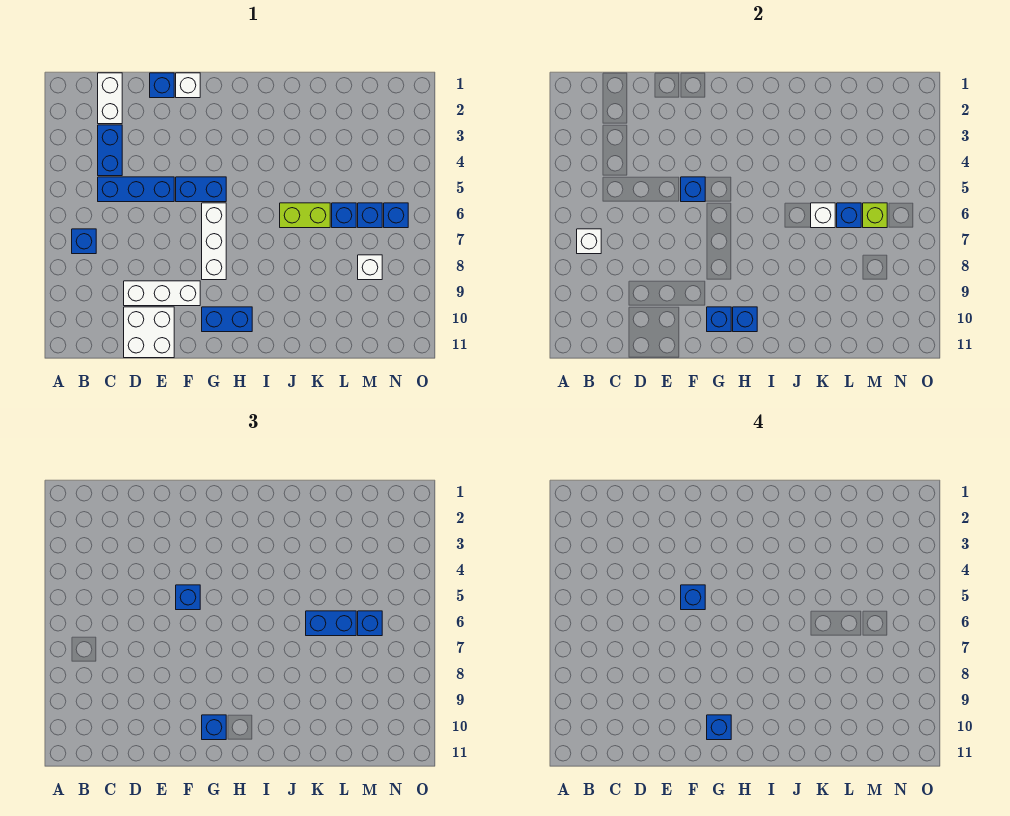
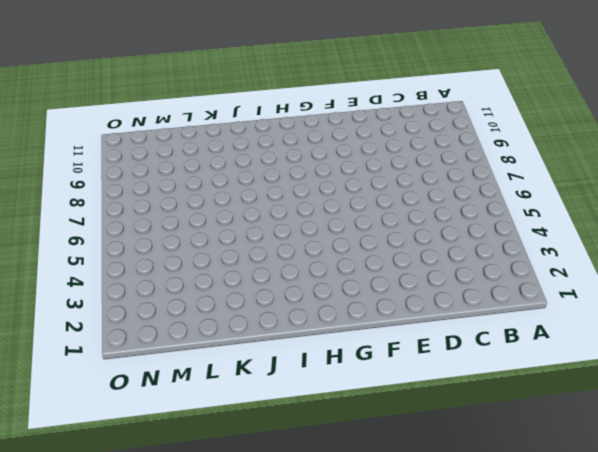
none -> blue brick B7 level 1
none -> white brick C1:C2 level 1
none -> blue brick C3:C4 level 1

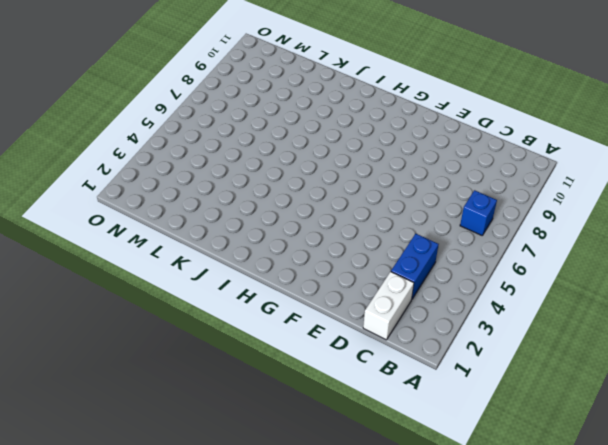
none -> blue brick C5:E5 level 1
none -> white brick D9:F9 level 1
none -> white brick D10:E11 level 1

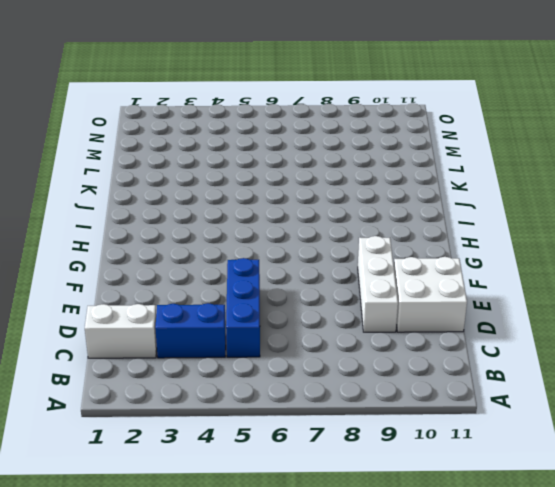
none -> blue brick B7 level 1
none -> blue brick E1 level 1
none -> white brick F1 level 1

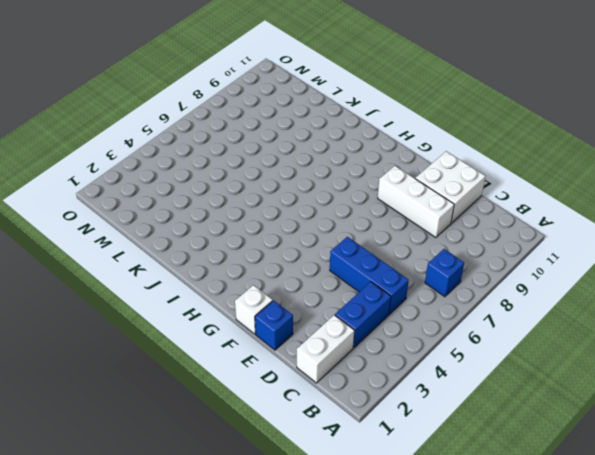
none -> blue brick F5:G5 level 1
none -> white brick G6:G8 level 1
none -> blue brick G10:H10 level 1

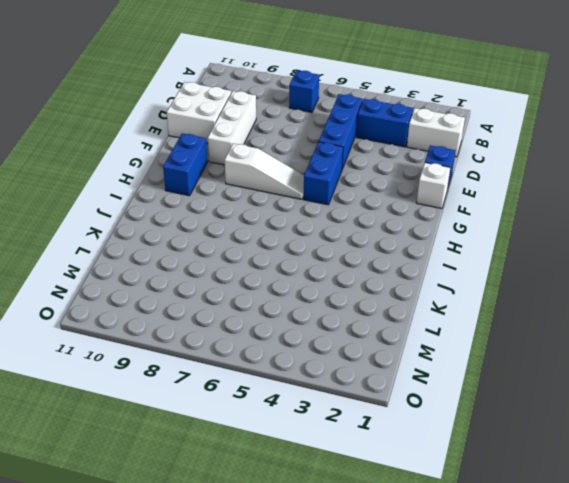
white slope G6:G8 level 1 top 8 -> white brick G6:G8 level 1
none -> lime brick J6:K6 level 1
none -> blue brick L6 level 1
none -> blue brick M6 level 1

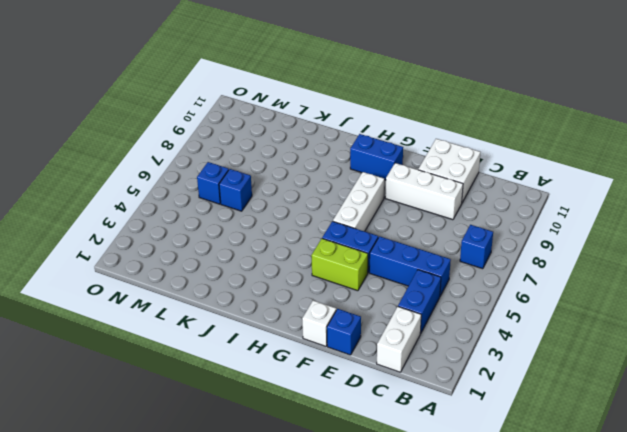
lime brick F4:G4 level 1 -> lime brick J6:K6 level 1
none -> white brick M8 level 1
none -> blue brick N6 level 1
none -> white brick B7 level 2

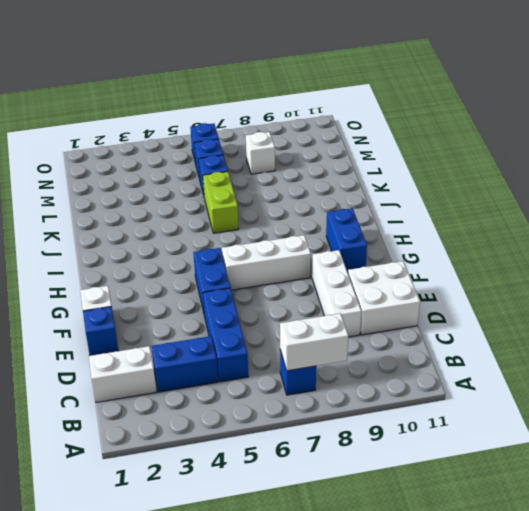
white brick B7:B8 level 2 -> white brick B7 level 2
none -> blue brick F5 level 2
none -> blue brick G10 level 2
none -> blue brick H10 level 2

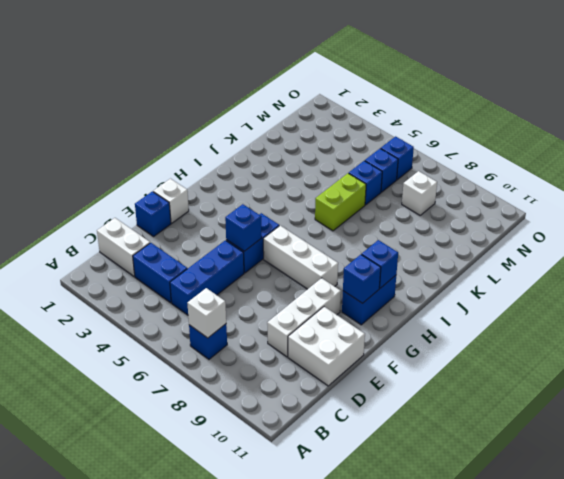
none -> white brick K6 level 2
none -> blue brick L6 level 2
none -> lime brick M6 level 2

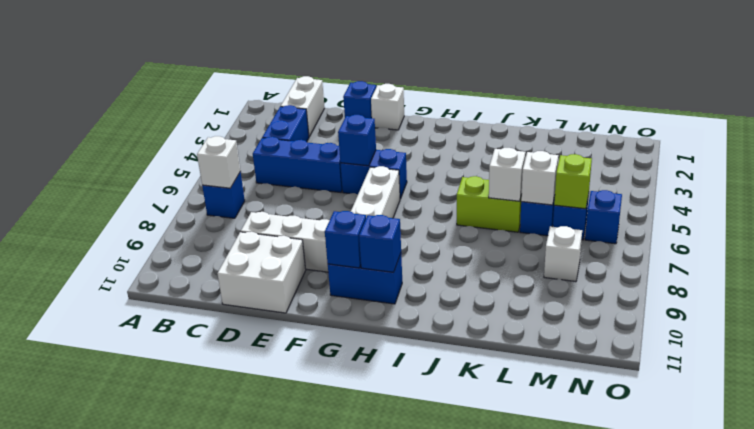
white brick L6 level 2 -> blue brick L6 level 2
none -> blue brick F5 level 3
none -> blue brick G10 level 3
none -> blue brick K6:L6 level 3

